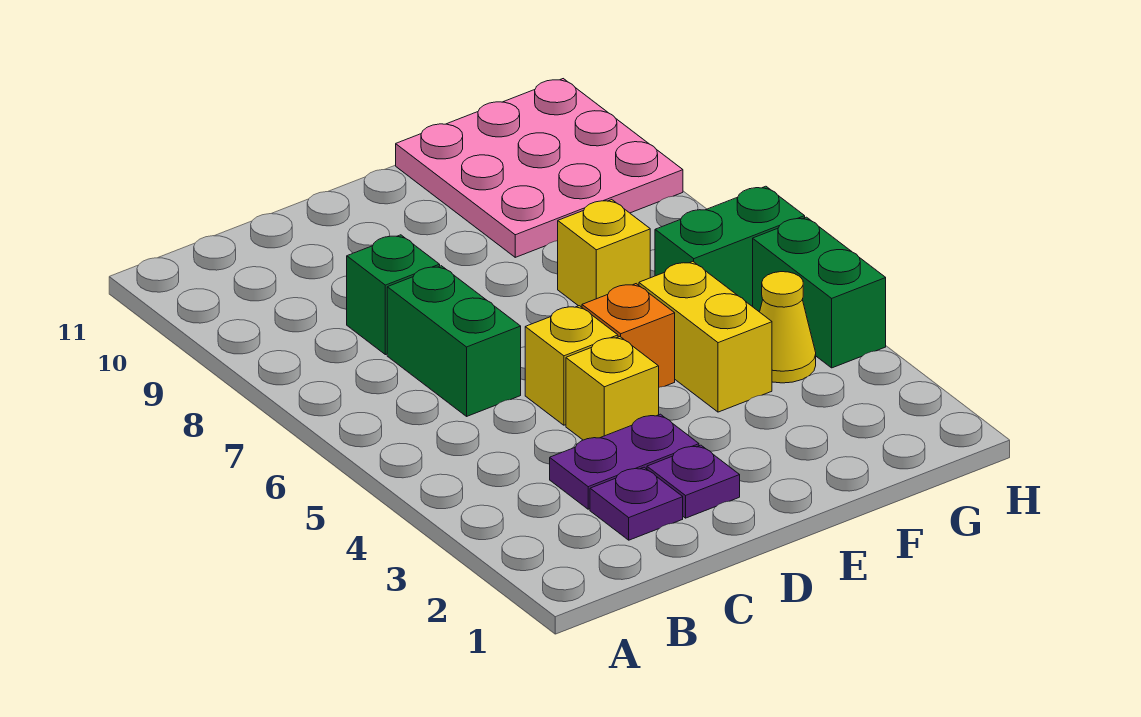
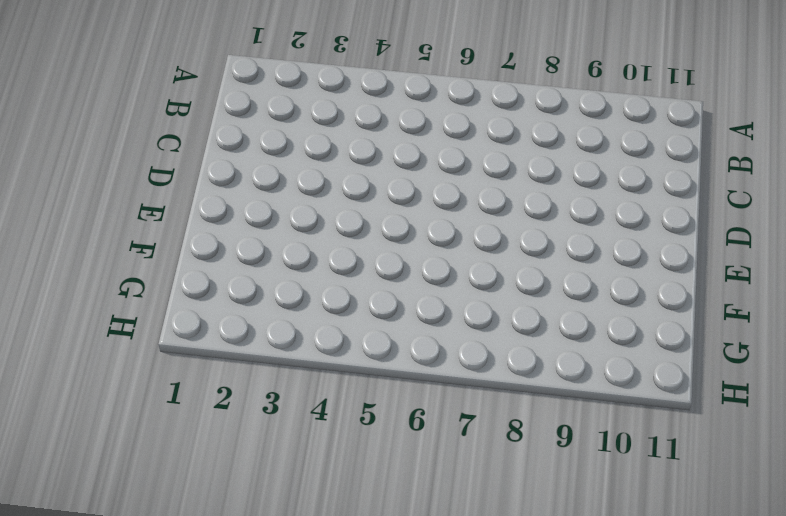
none -> purple plate C2 level 1
none -> purple plate C3:D3 level 1
none -> green brick C6:C7 level 1

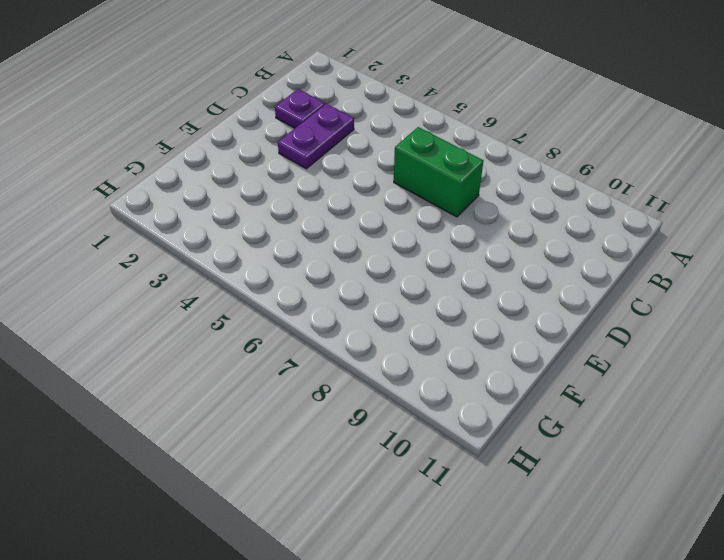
none -> green brick C8 level 1
none -> purple plate D2 level 1
none -> yellow brick D4 level 1

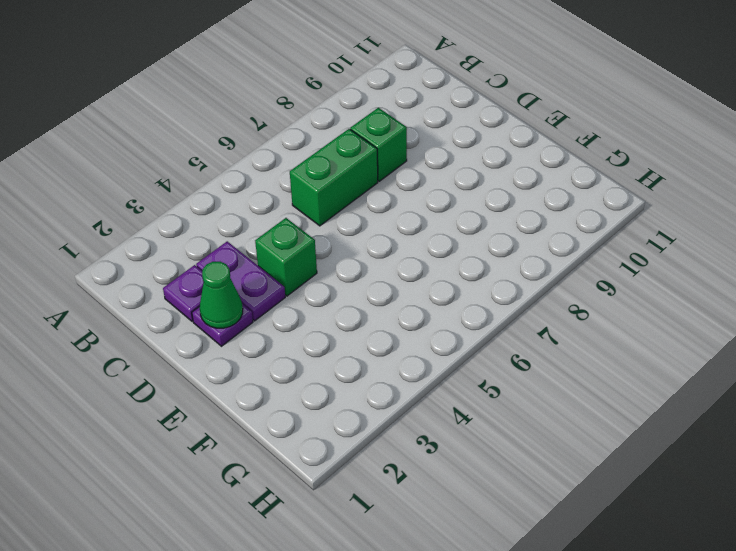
green cone D2 level 2 -> none
green brick D4 level 1 -> yellow brick D4 level 1
none -> yellow brick D5 level 1
none -> orange brick E5 level 1
none -> yellow brick F4:F5 level 1

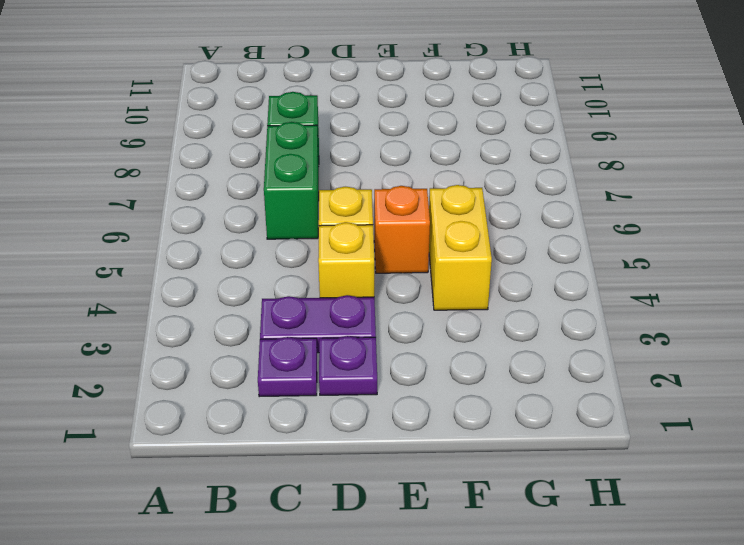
none -> yellow brick F7 level 1
none -> pink plate F9:H11 level 1
none -> yellow cone G4 level 1

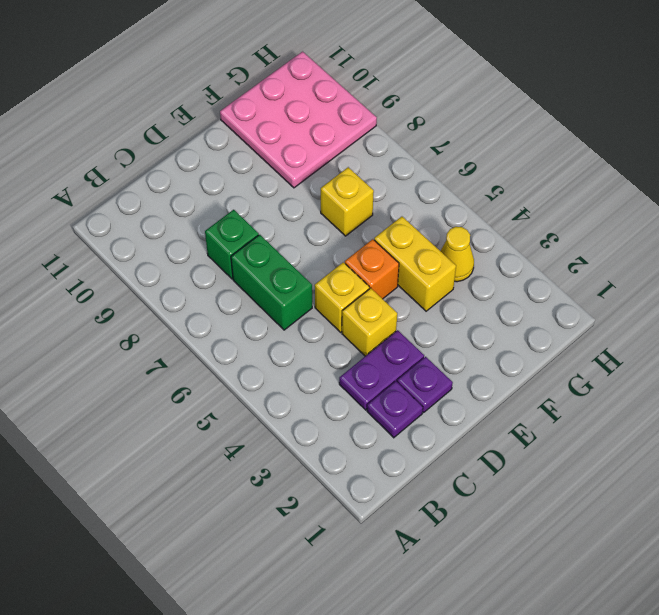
none -> green brick G6:H6 level 1
none -> green brick H4:H5 level 1

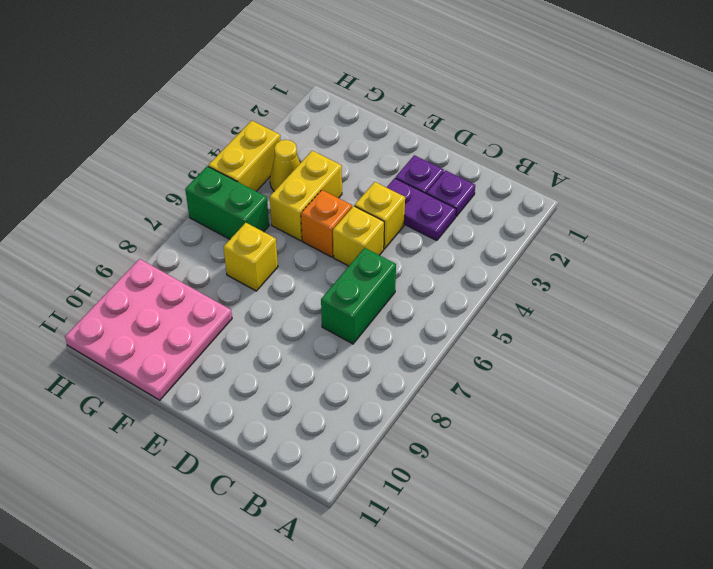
yellow brick H4:H5 level 1 -> green brick H4:H5 level 1
none -> green brick C8 level 1

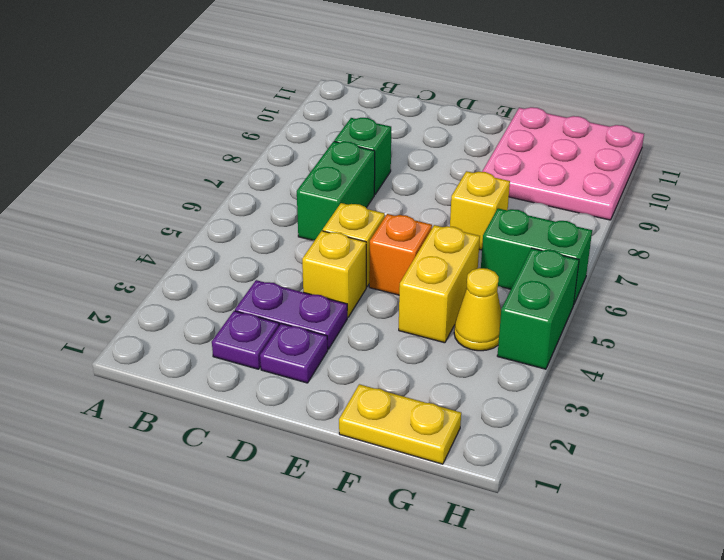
yellow plate F1:G1 level 1 -> none

